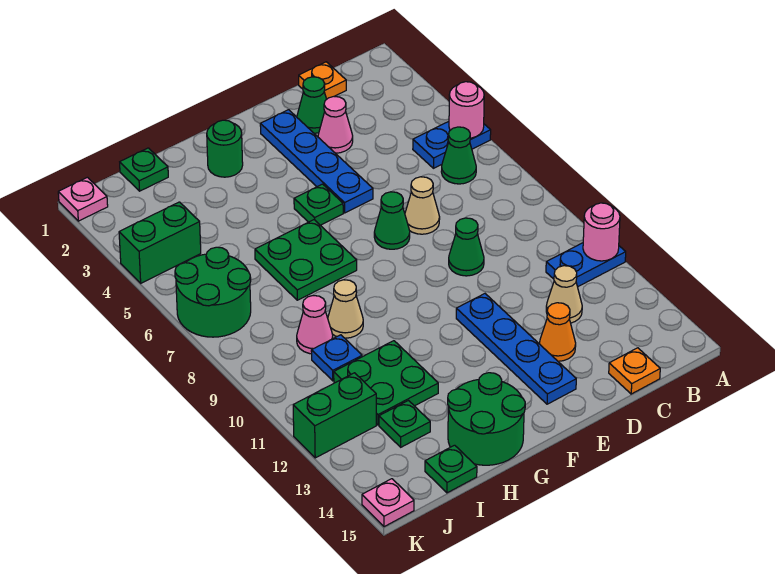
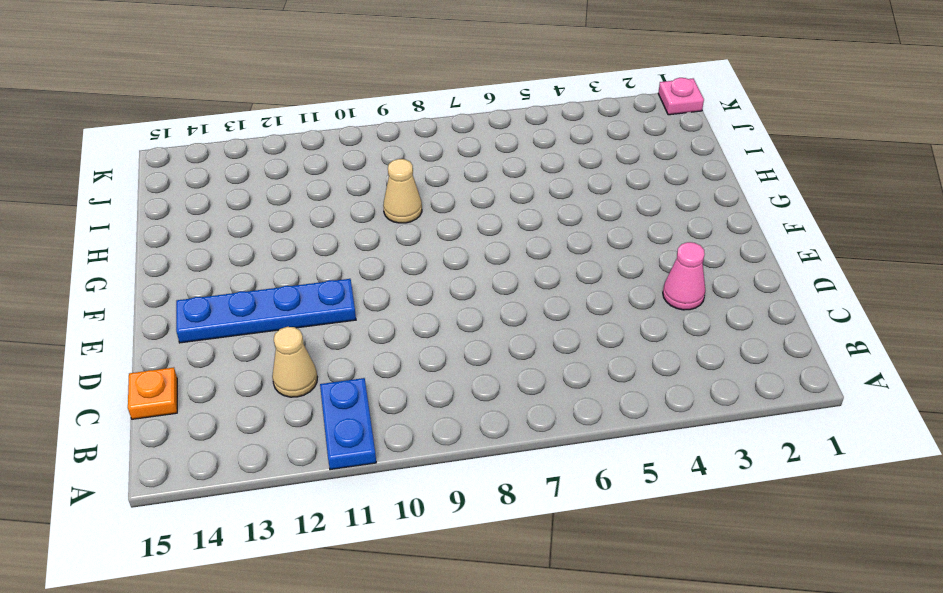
none -> blue plate A5:B5 level 1
none -> green cone B6 level 1
none -> orange plate C1 level 1
none -> green cone D2 level 1

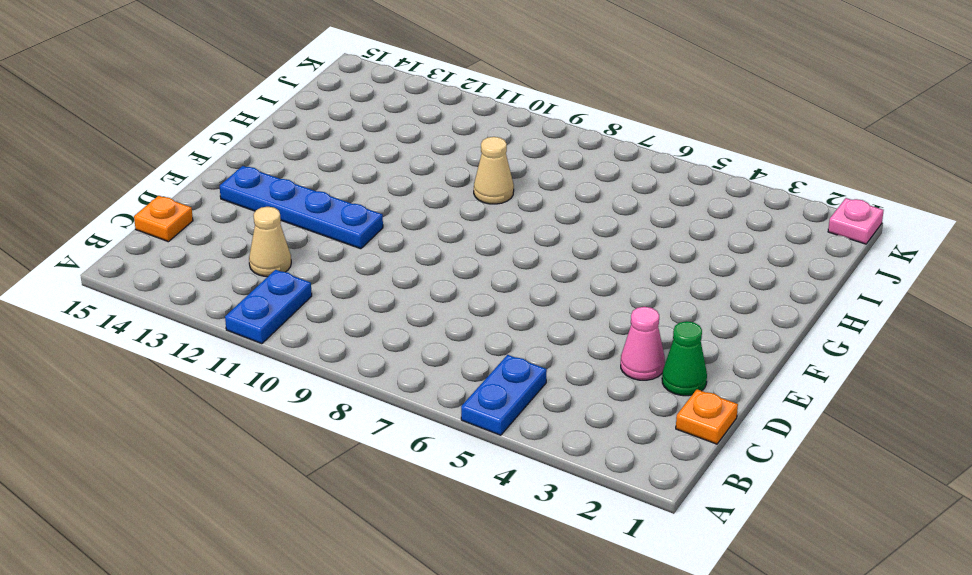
none -> green cone B6 level 1
none -> tan cone D7 level 1
none -> green cone D9 level 1
none -> orange cone D13 level 1

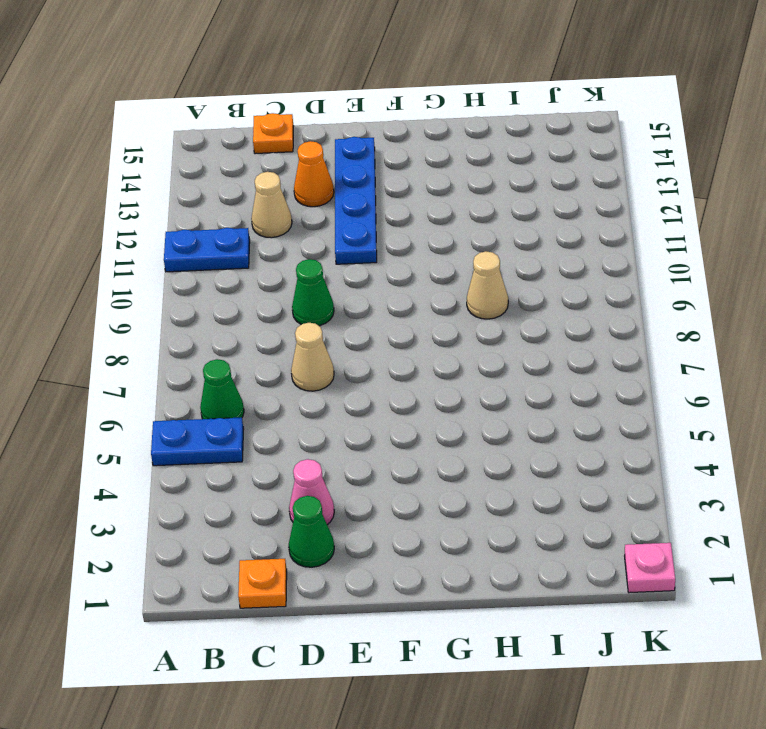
none -> blue plate E2:E5 level 1
none -> green cone E7 level 1
none -> green plate F5 level 1
none -> green round brick G2 level 1

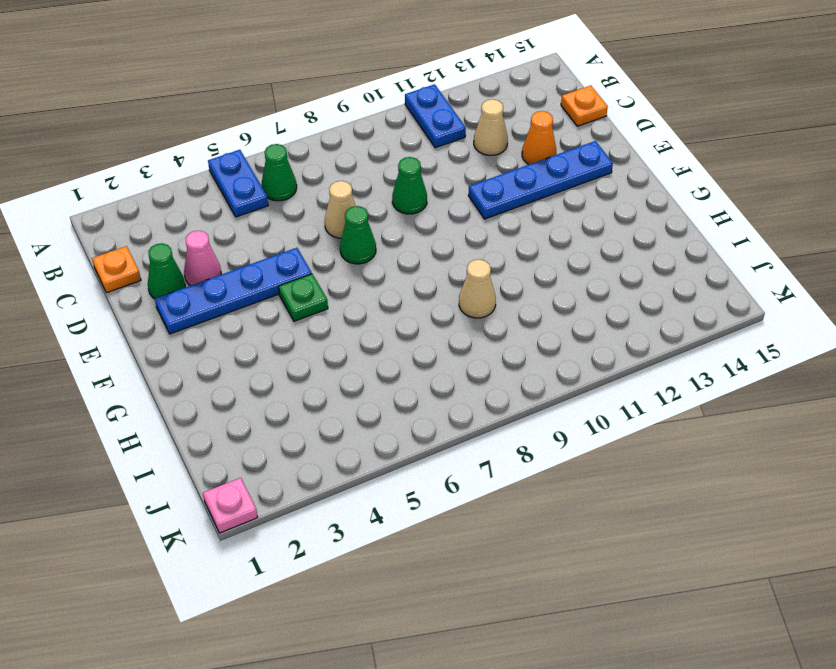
none -> green round brick G2 level 1
none -> green plate G6:H7 level 1
none -> green round brick G14:H15 level 1
none -> green plate H11:I12 level 1

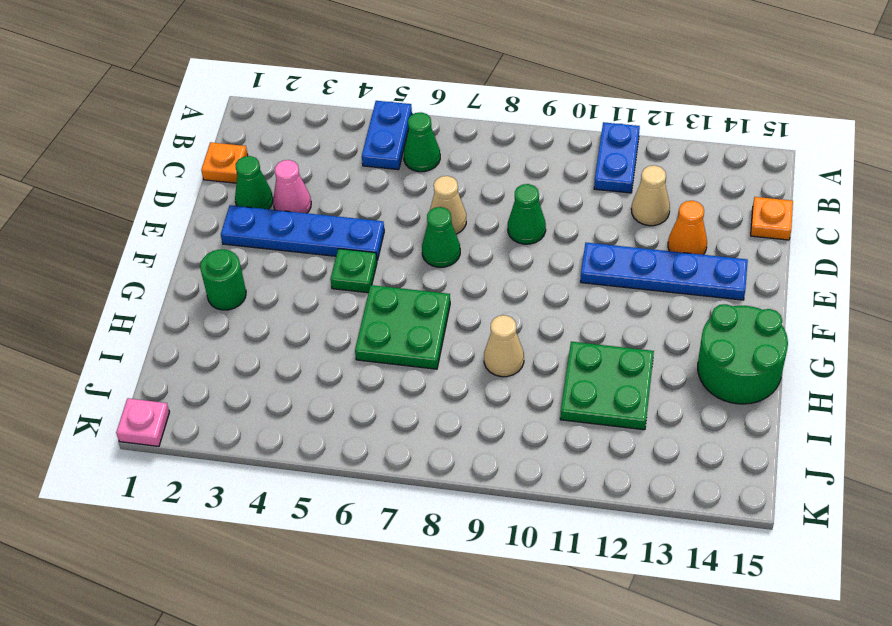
none -> green plate I1 level 1
none -> pink cone I9 level 1
none -> blue plate I10 level 1
none -> green plate I13 level 1

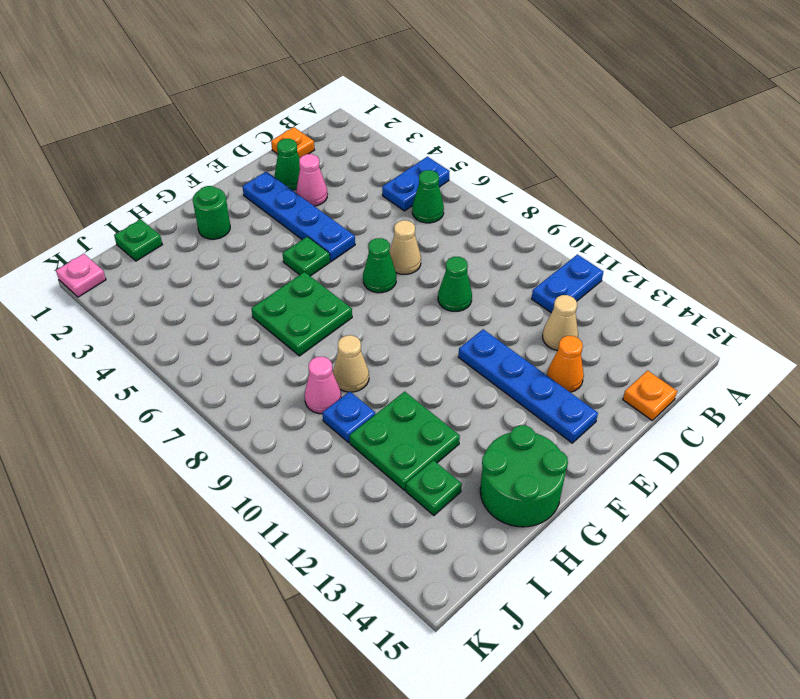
none -> green plate I15 level 1
none -> green brick J4:K4 level 1
none -> green round brick J6:K7 level 1
none -> green brick J12:K12 level 1

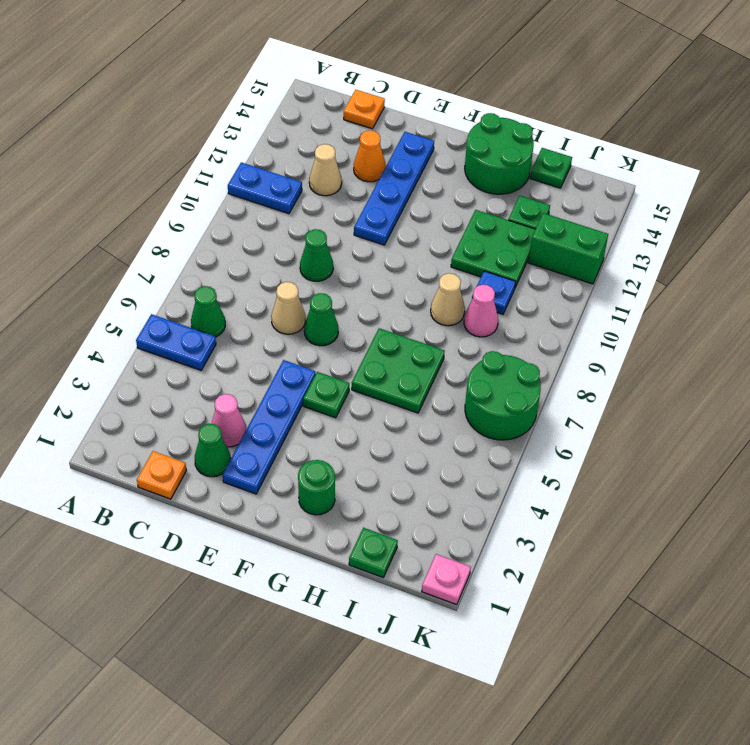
none -> green brick J4:K4 level 1
none -> pink plate K15 level 1
none -> pink round brick A5 level 2
none -> pink round brick A11 level 2

